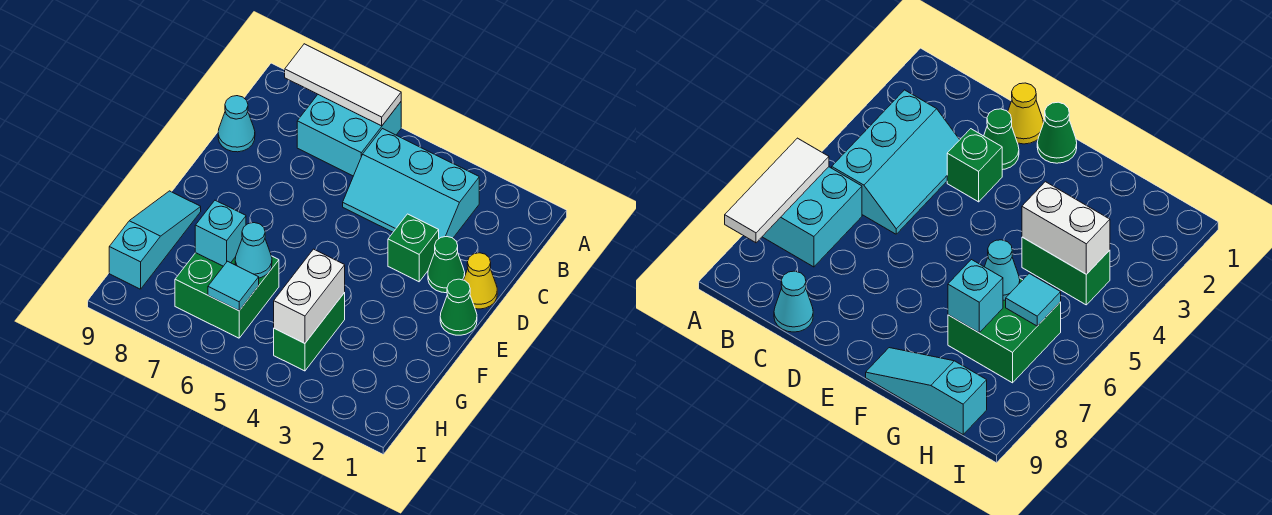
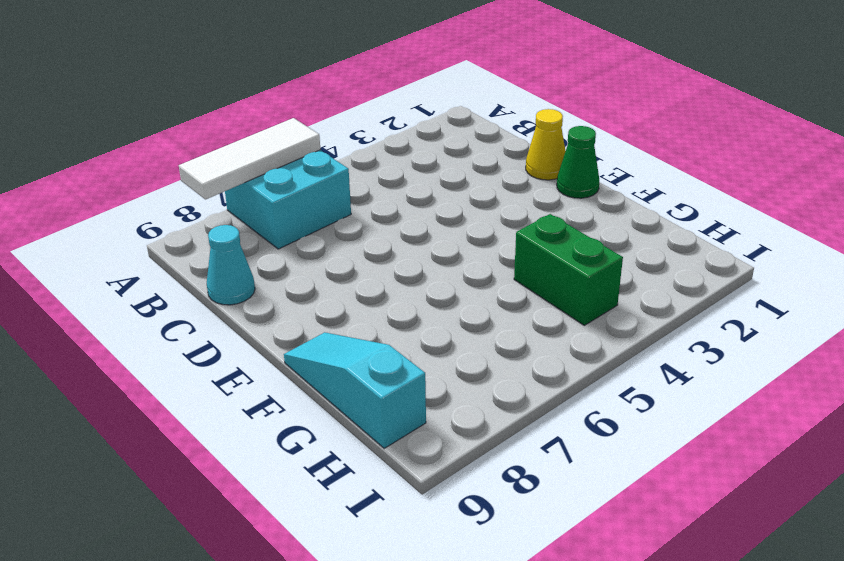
none -> cyan slope B3:C5 level 1 top B
none -> green cone D2 level 1
none -> green brick D3 level 1

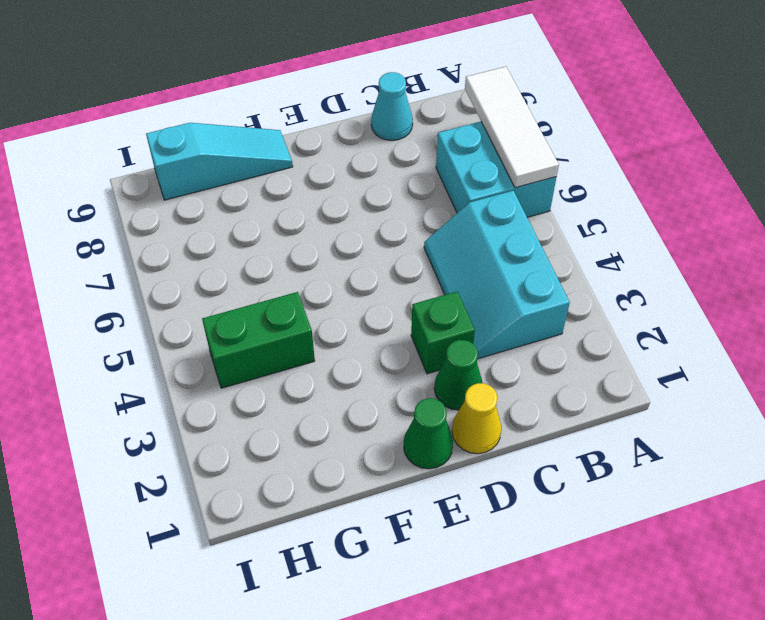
none -> green brick G6:H7 level 1
none -> white brick G4:H4 level 2
none -> cyan cone G6 level 2

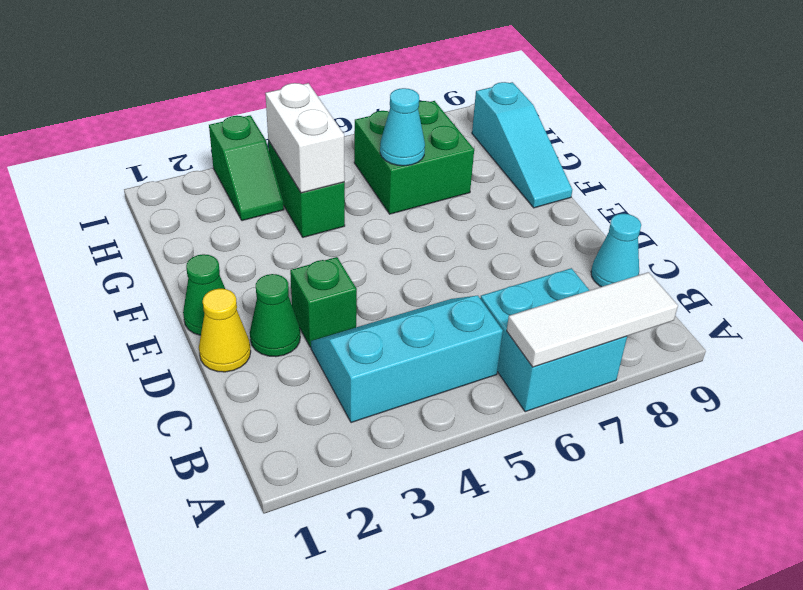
green slope H3:I3 level 1 top I -> none
none -> cyan brick G7 level 2
none -> cyan tile H6 level 2

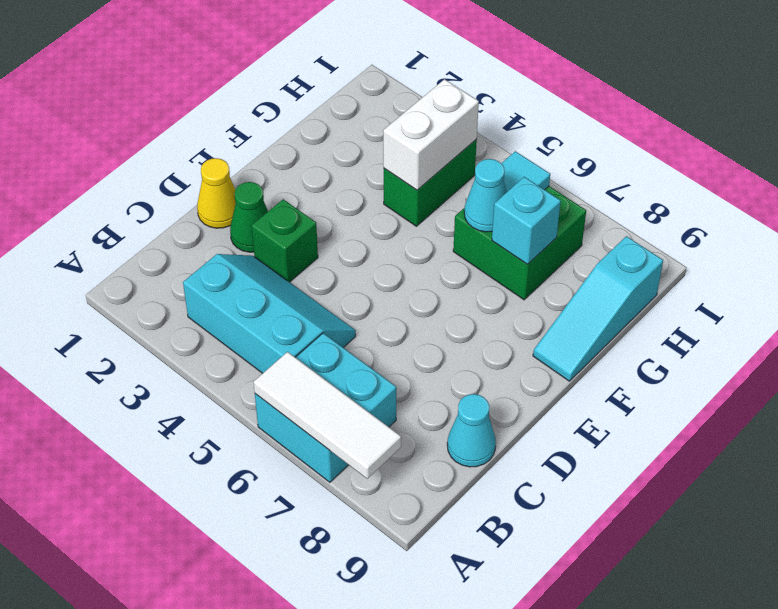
none -> green cone E1 level 1

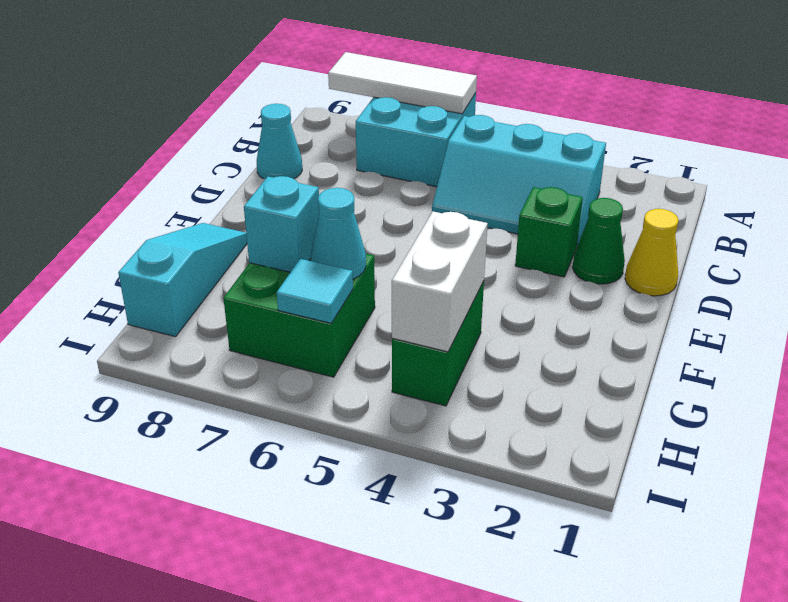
none -> green cone E1 level 1

